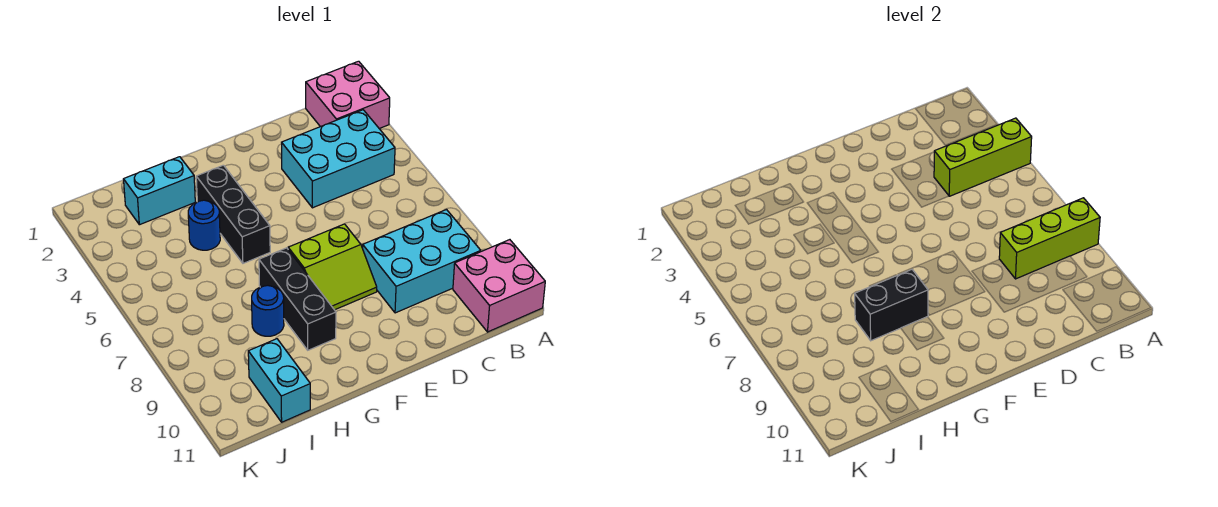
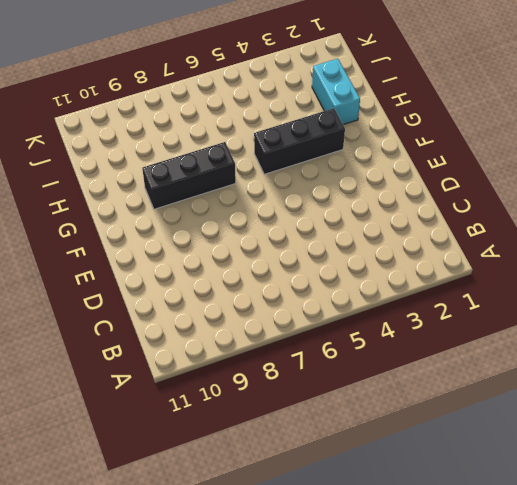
none -> pink brick A1:B2 level 1
none -> pink brick A10:B11 level 1
none -> cyan brick B3:D4 level 1

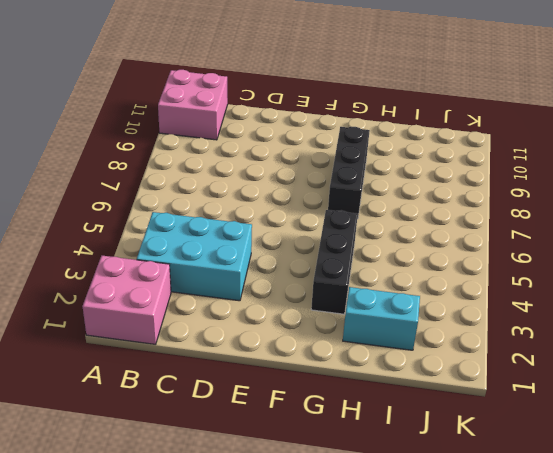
none -> cyan brick B8:D9 level 1
none -> lime slope E7:F8 level 1 top 7
none -> blue round brick H4 level 1

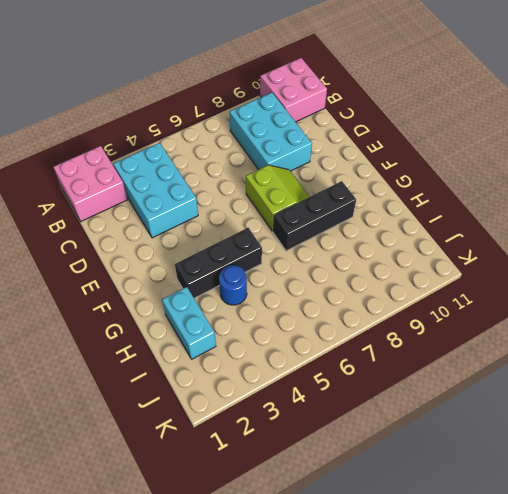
none -> blue round brick H8 level 1
none -> cyan brick I10:I11 level 1
none -> lime brick A4:C4 level 2

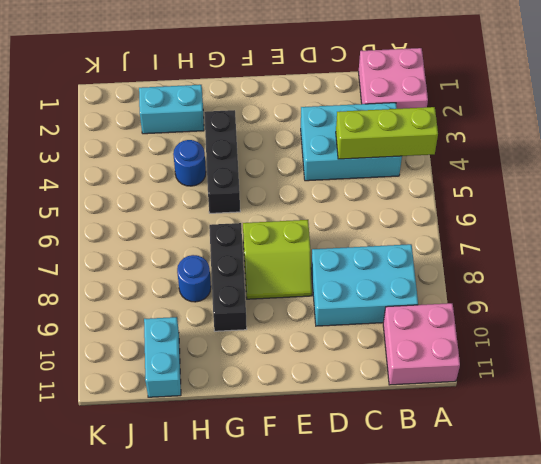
none -> lime brick A8:C8 level 2
none -> black brick G8:H8 level 2

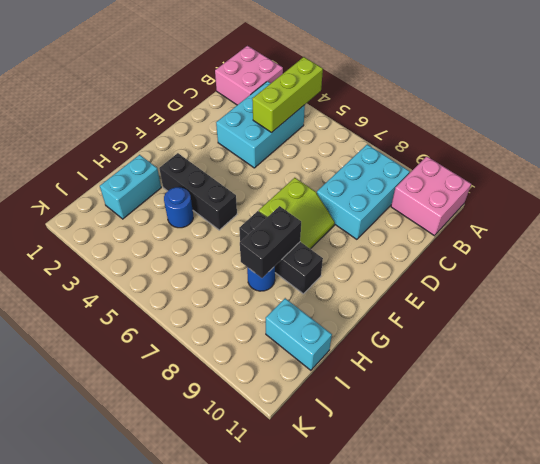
none -> lime brick A8:C8 level 2

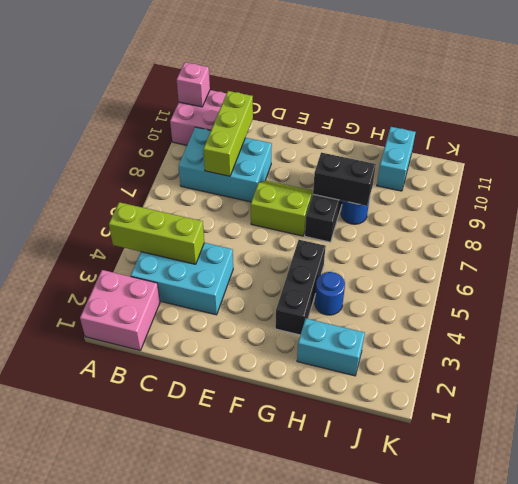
pink brick A11 level 2 -> none
lime brick C8:C10 level 2 -> lime brick A8:C8 level 2

